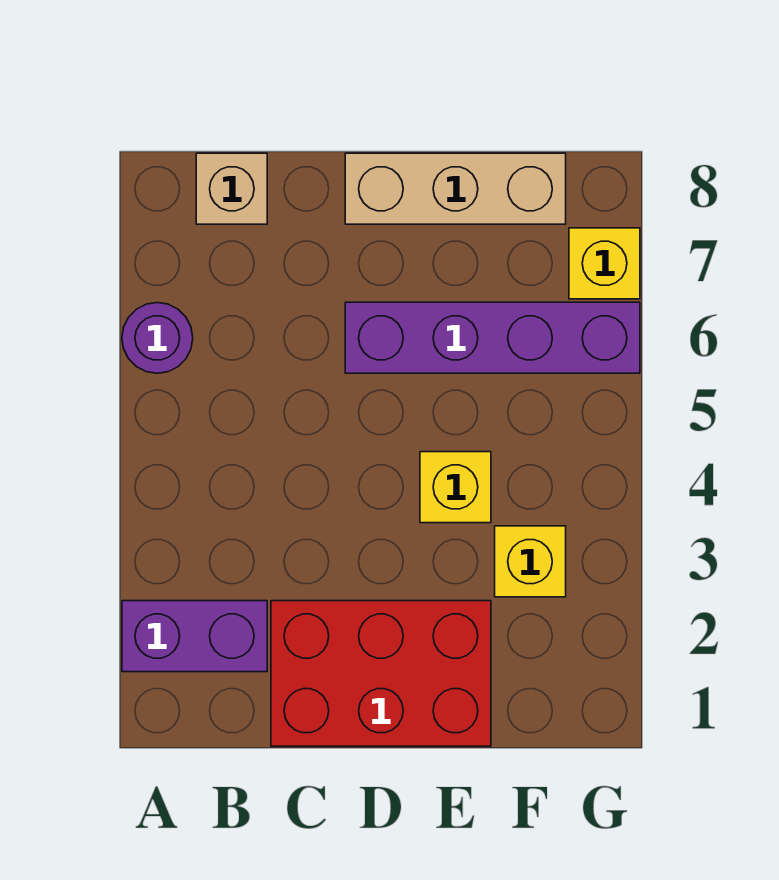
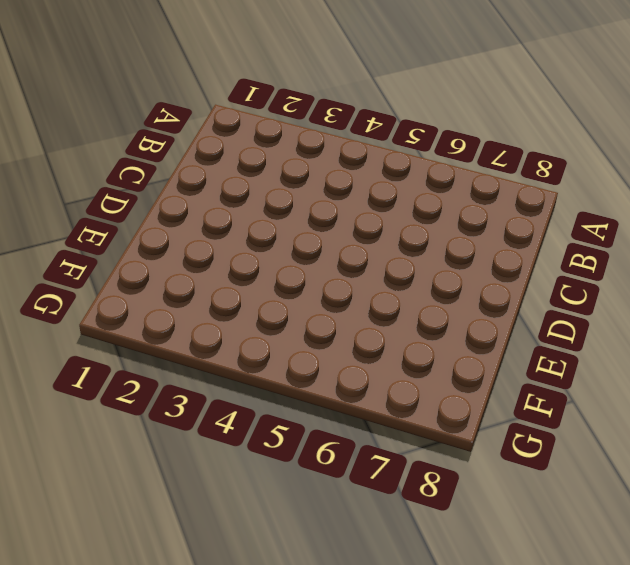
none -> purple brick A2:B2 level 1
none -> purple round brick A6 level 1

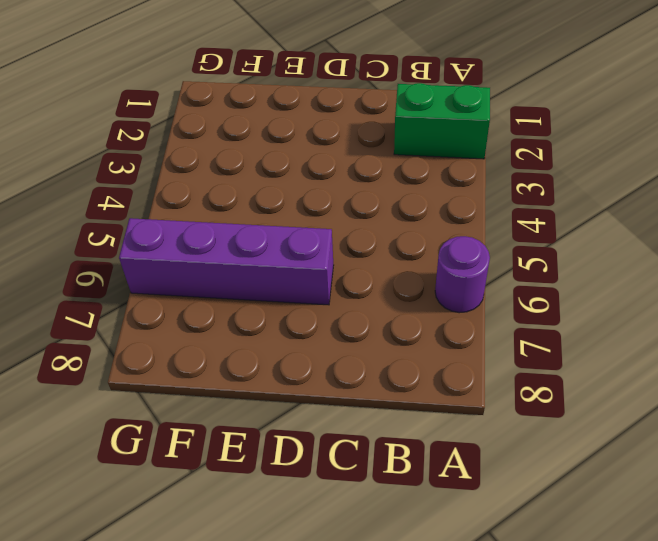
green brick A2:B2 level 1 -> purple brick A2:B2 level 1
none -> tan brick B8 level 1
none -> red brick C1:E2 level 1

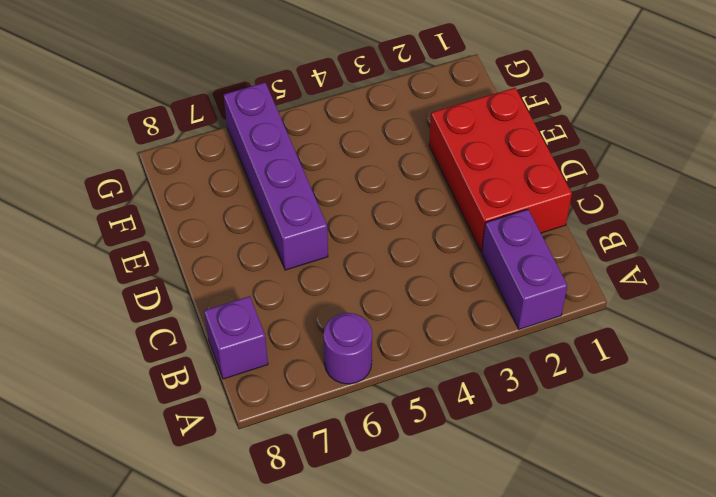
purple brick B8 level 1 -> tan brick B8 level 1
none -> tan brick D8:F8 level 1
none -> yellow brick E4 level 1

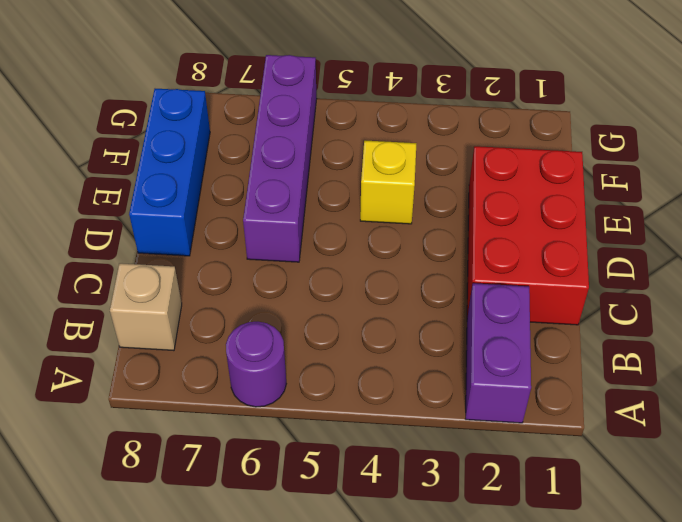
blue brick D8:F8 level 1 -> tan brick D8:F8 level 1
none -> yellow brick F3 level 1
none -> yellow brick G7 level 1

